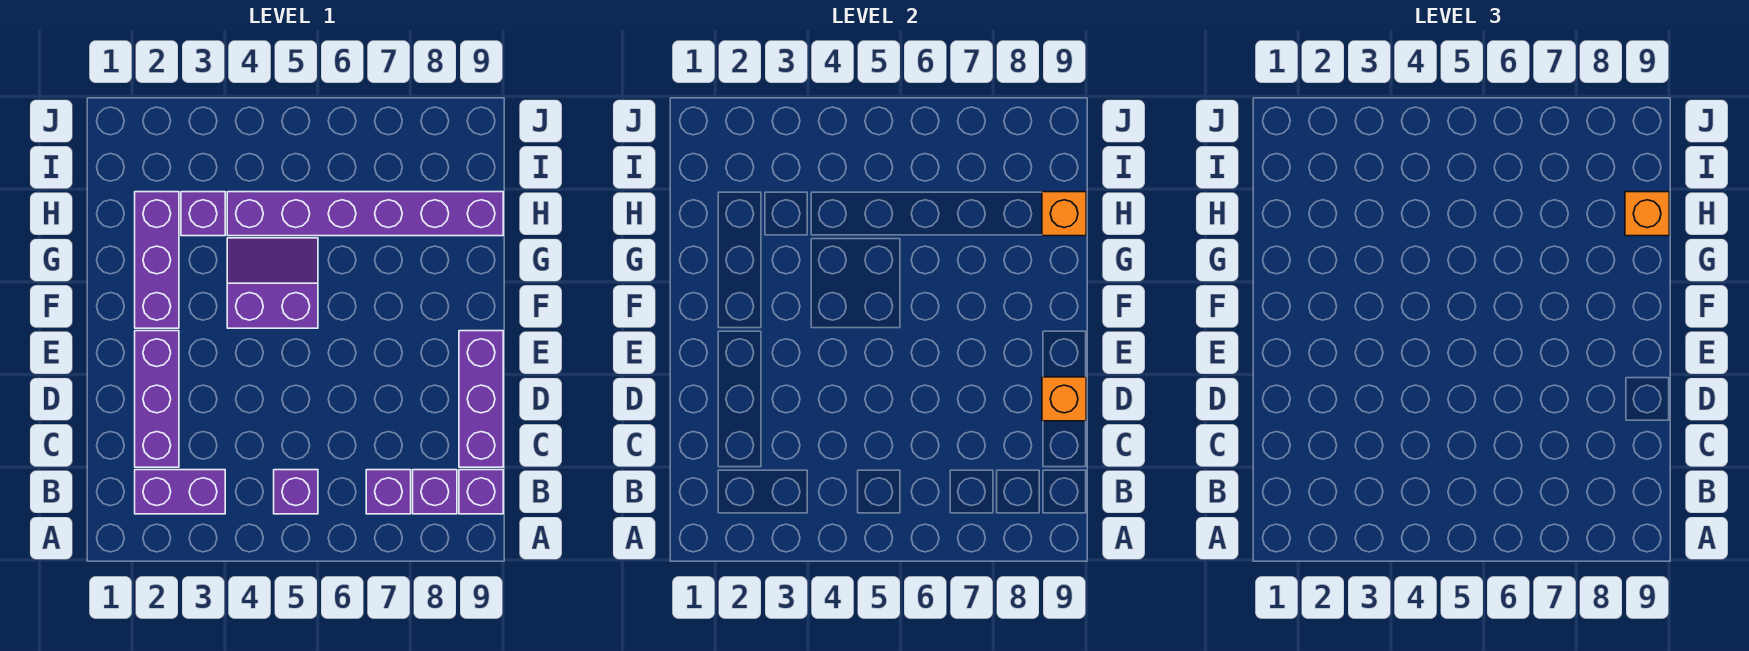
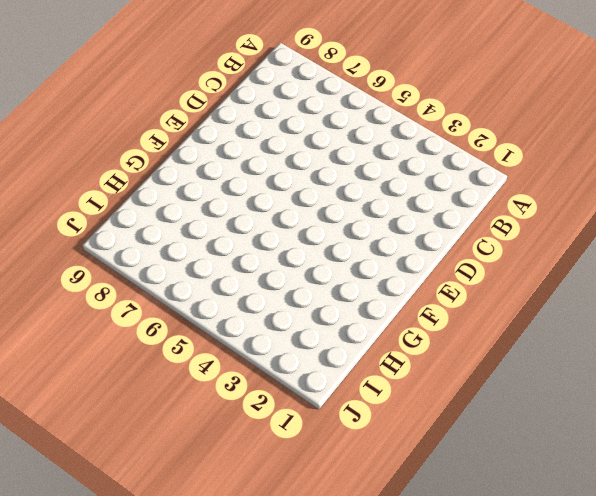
none -> purple brick B2:B3 level 1
none -> purple brick B5 level 1
none -> purple brick B7 level 1

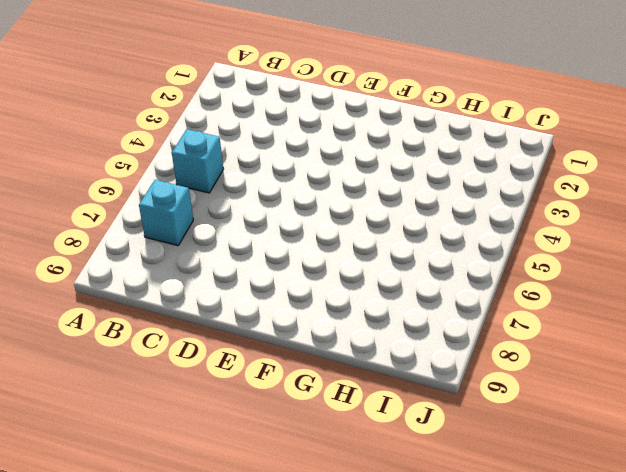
cyan brick B5 level 1 -> purple brick B5 level 1
cyan brick B7 level 1 -> purple brick B7 level 1
none -> purple brick B2:B3 level 1
none -> purple brick B8 level 1
none -> purple brick B9 level 1

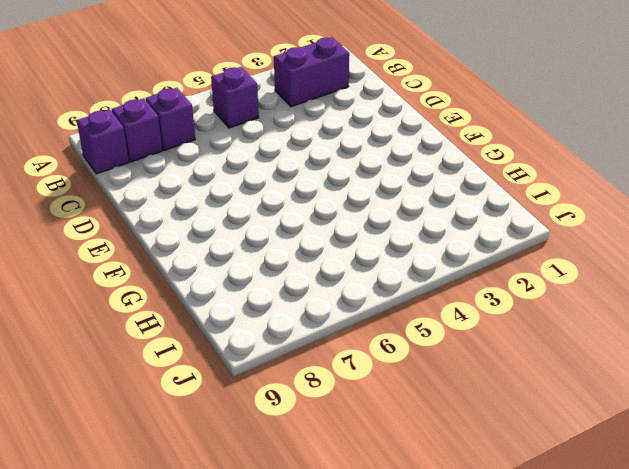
none -> purple brick C2:E2 level 1
none -> purple brick C9:E9 level 1
none -> purple brick F2:H2 level 1

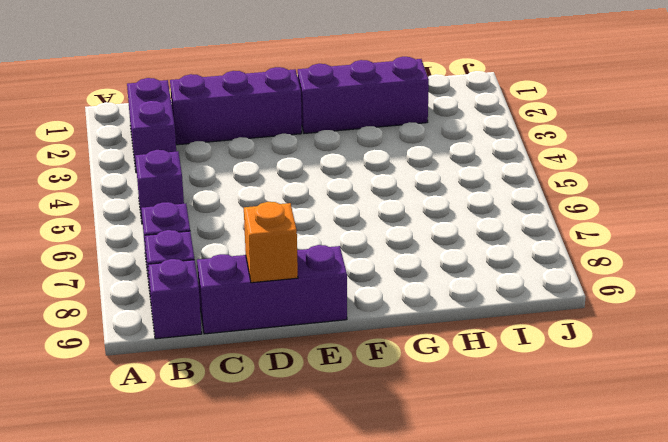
none -> purple slope F4:G5 level 1 top F
none -> purple brick H3 level 1
none -> purple brick H4:H9 level 1

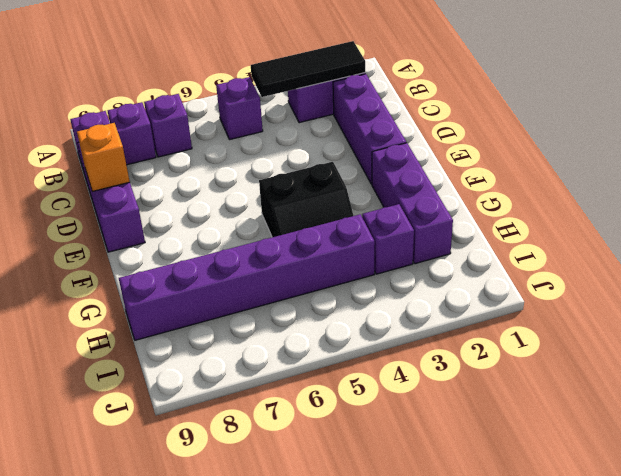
black tile B2:B4 level 2 -> none
black slope F4:G5 level 1 top F -> purple slope F4:G5 level 1 top F
none -> orange brick H9 level 2
none -> orange brick H9 level 3

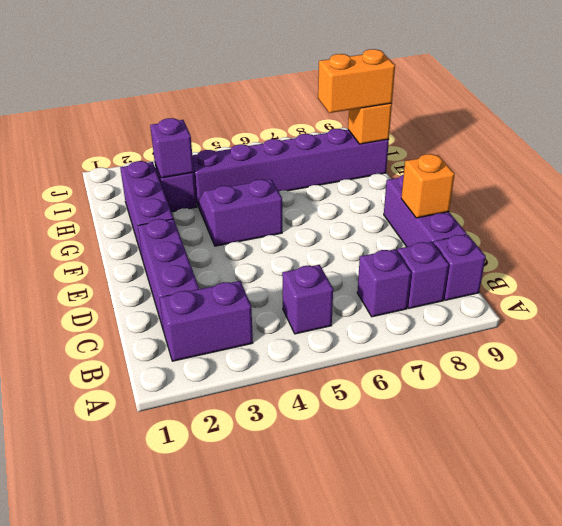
purple brick H3 level 2 -> none
orange brick H8:H9 level 3 -> orange brick H9 level 3

